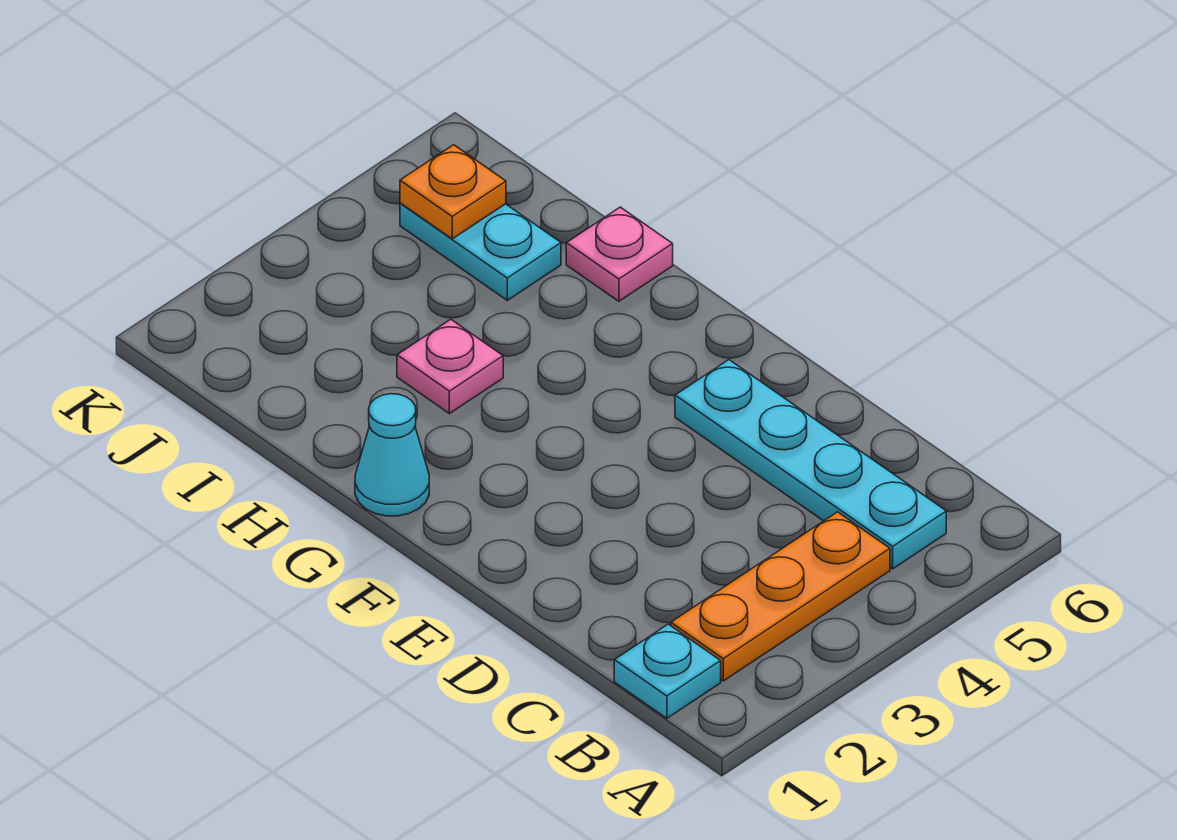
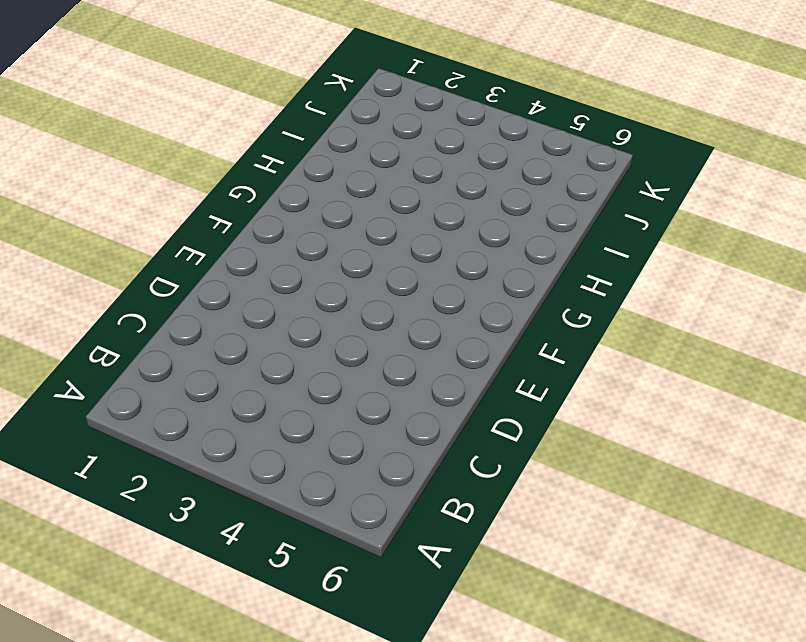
none -> cyan plate B1 level 1
none -> orange plate B2:B4 level 1

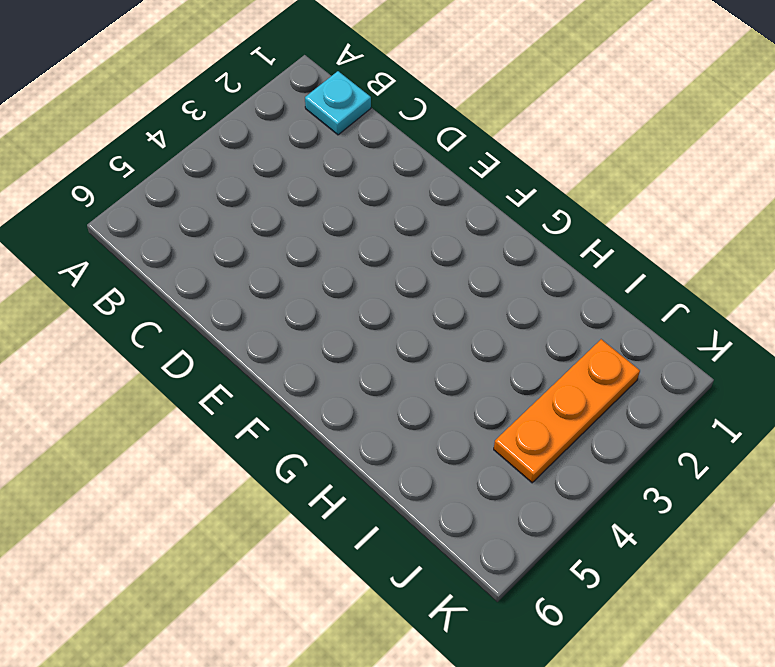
orange plate J2:J4 level 1 -> orange plate B2:B4 level 1
none -> cyan plate B5:E5 level 1
none -> cyan cone G1 level 1

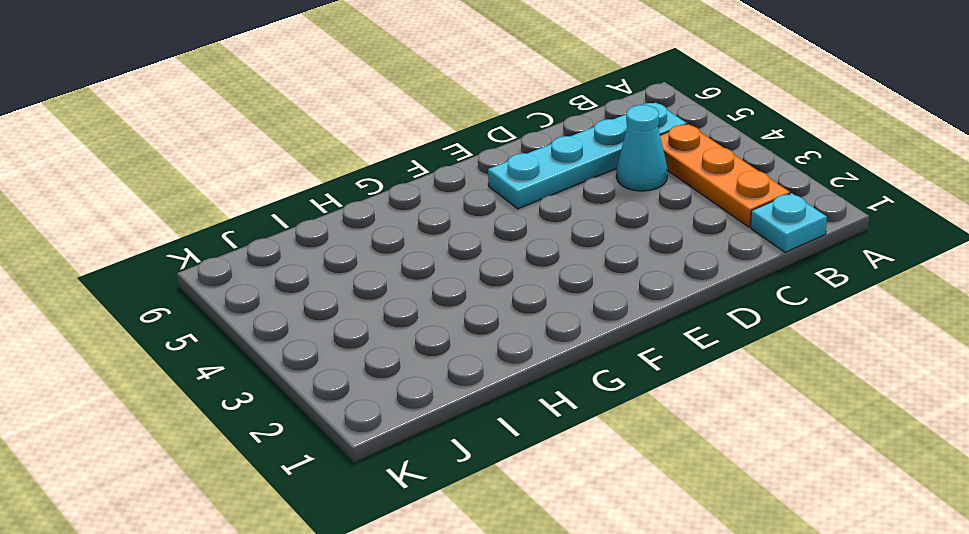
cyan cone C4 level 1 -> cyan cone G1 level 1
none -> pink plate H3 level 1
none -> pink plate H6 level 1

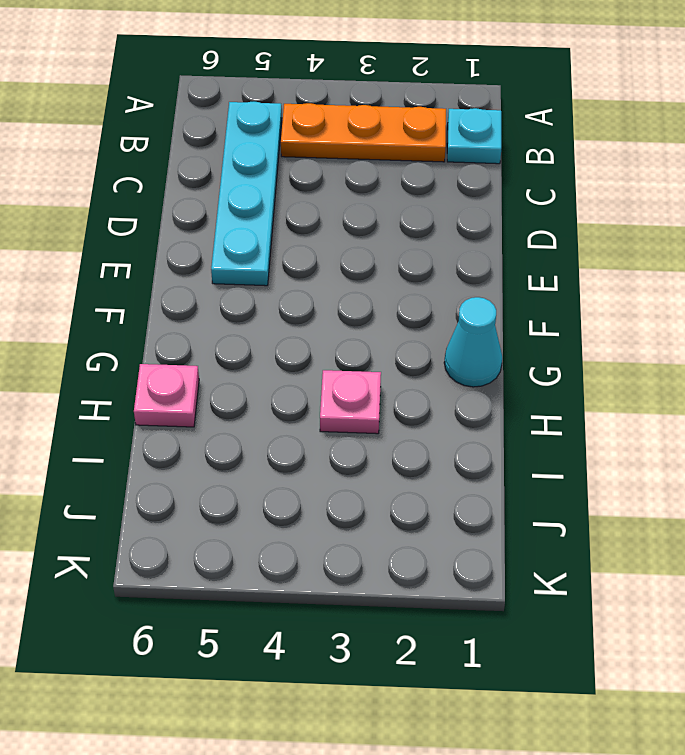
none -> cyan plate I5:J5 level 1
none -> orange plate J5 level 2

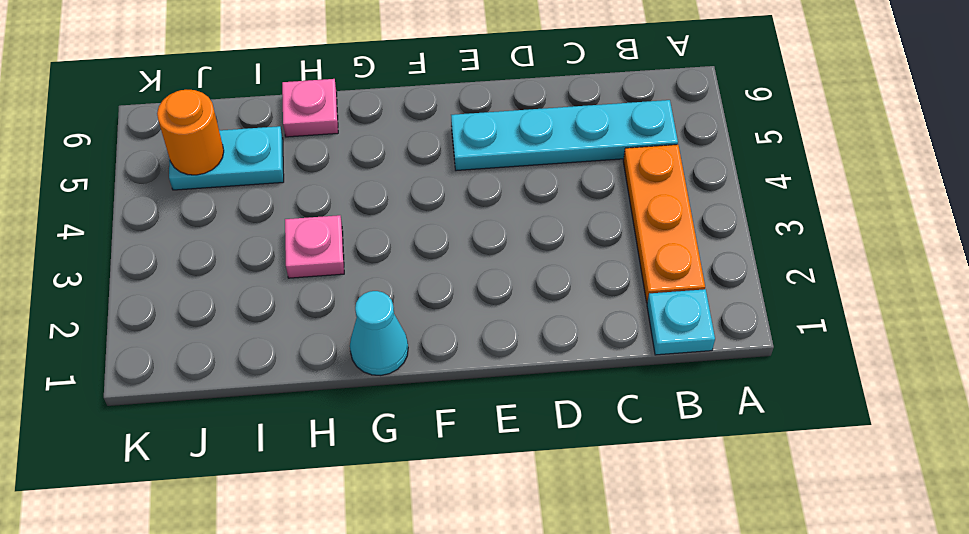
orange round brick J5 level 2 -> orange plate J5 level 2

